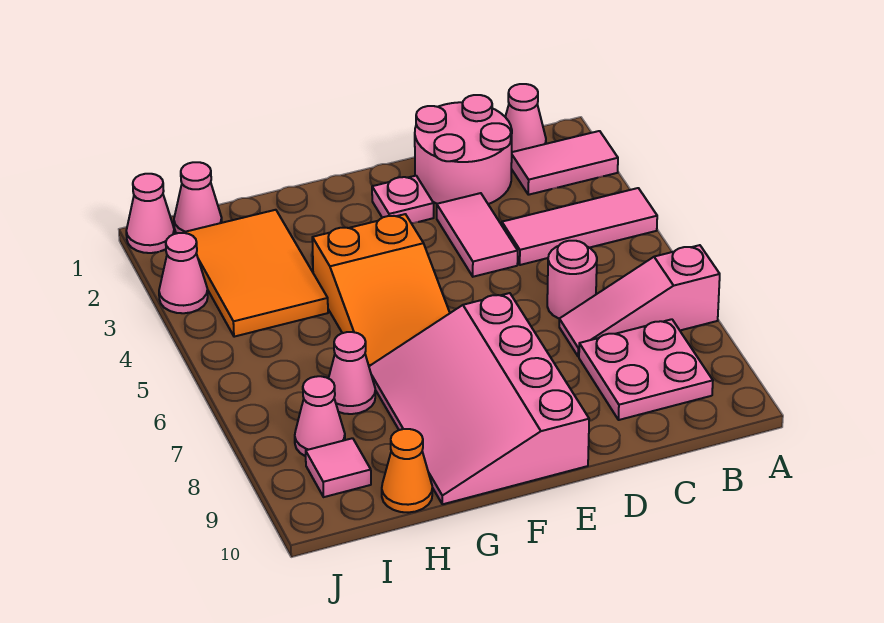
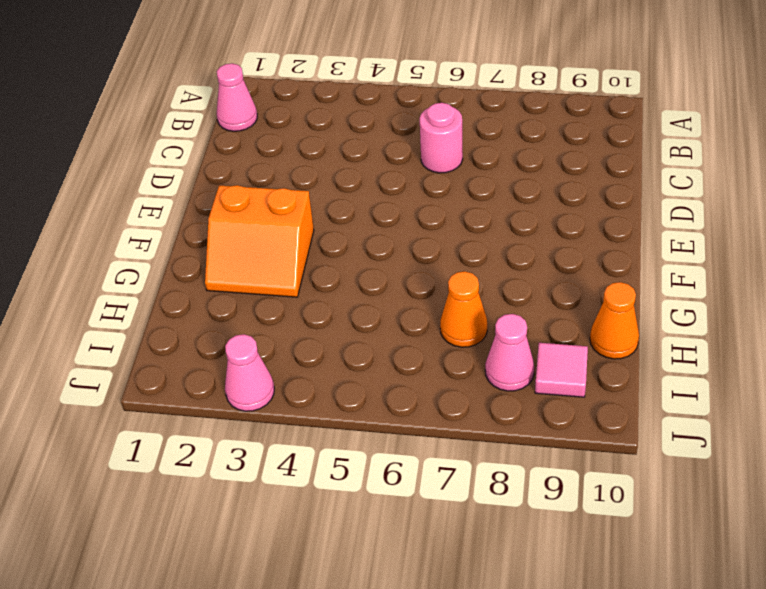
orange slope F2:G3 level 1 top F -> none
orange cone H7 level 1 -> pink cone H7 level 1
none -> pink tile A2:B2 level 1
none -> pink tile A4:C4 level 1
none -> pink slope A7:C7 level 1 top A

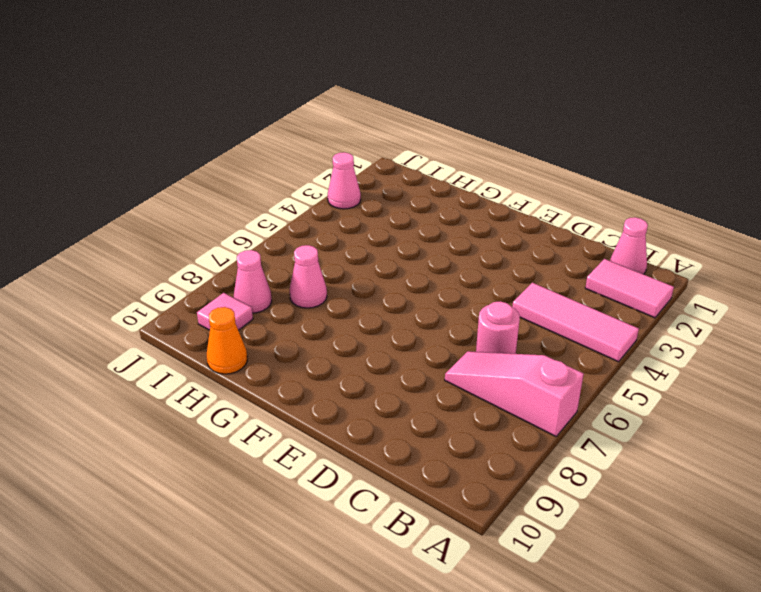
none -> pink plate B8:C9 level 1
none -> pink round brick C1:D2 level 1
none -> pink tile D3:D4 level 1

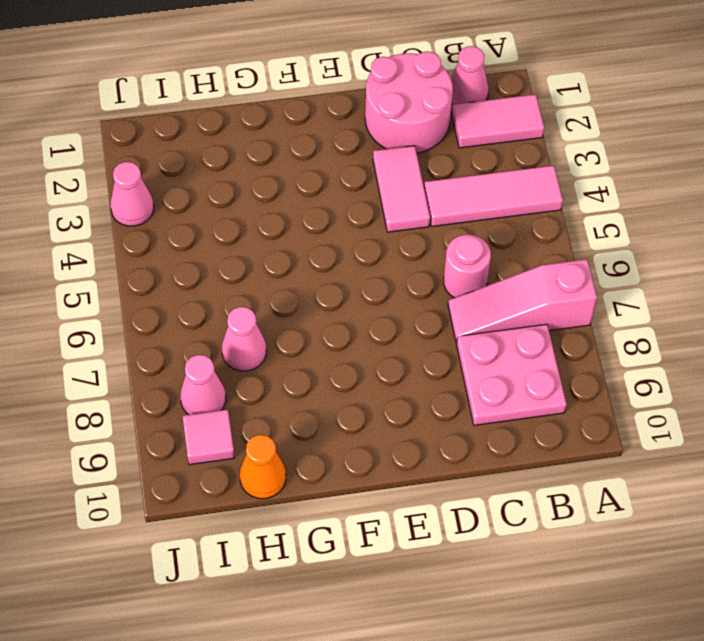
none -> pink plate E2 level 1
none -> pink slope E7:G10 level 1 top E
none -> orange slope F4:G6 level 1 top 4

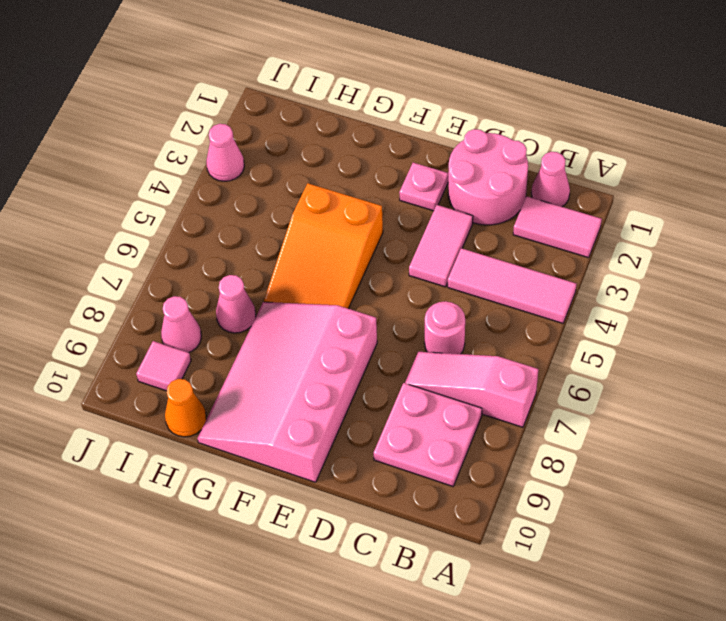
none -> orange tile H2:I4 level 1
none -> pink cone I1 level 1
none -> pink cone J1 level 1

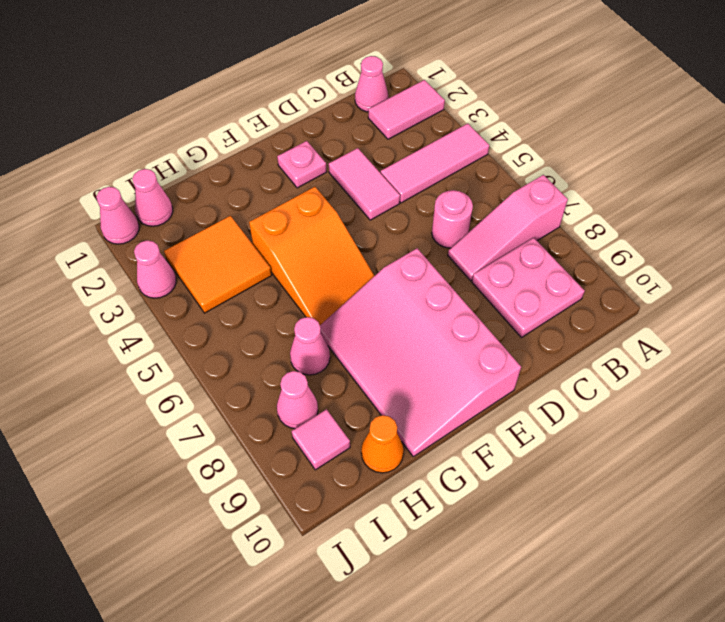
orange tile H3:I4 level 1 -> orange tile H2:I4 level 1
none -> pink round brick C1:D2 level 1

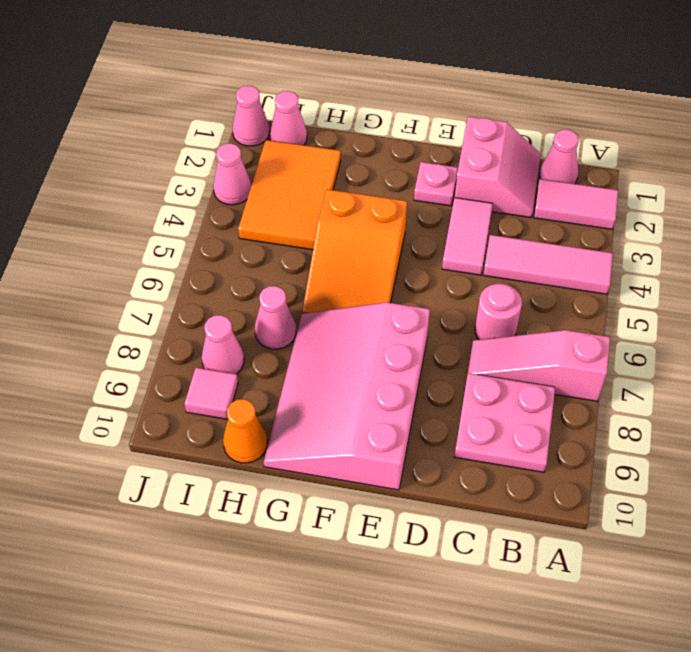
pink slope C1:D2 level 1 top D -> pink round brick C1:D2 level 1

